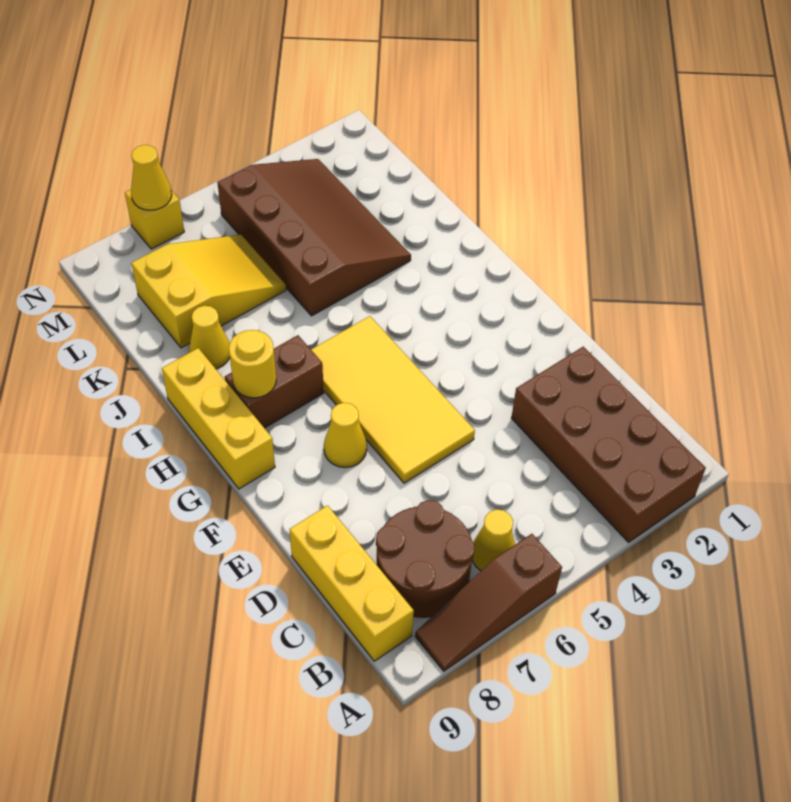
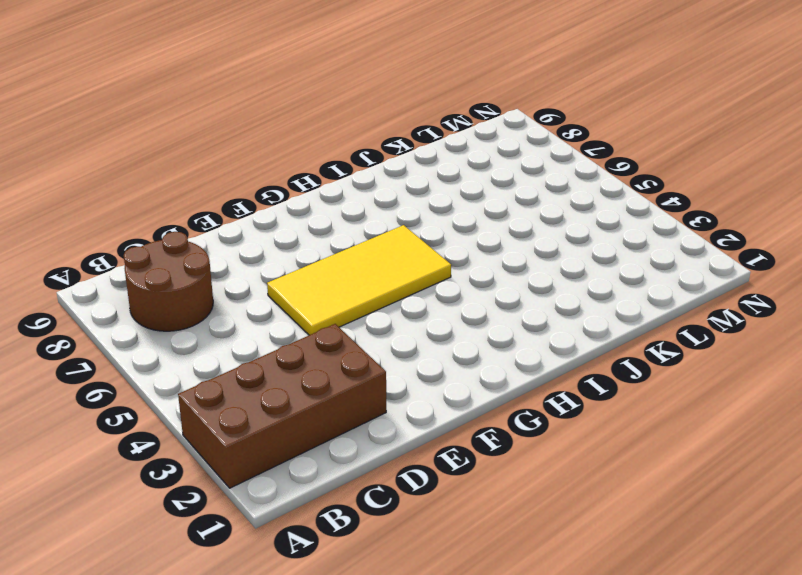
none -> brown slope A6:A8 level 1 top 6
none -> yellow cone B6 level 1
none -> yellow brick B9:D9 level 1

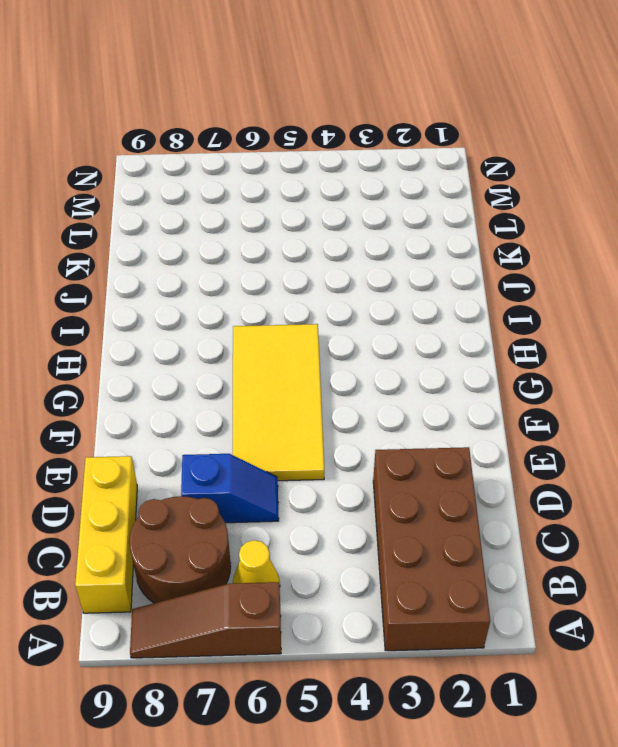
blue slope D6:D7 level 1 top 7 -> none
none -> yellow cone F7 level 1
none -> yellow brick G9:I9 level 1
none -> brown brick H7:H8 level 1

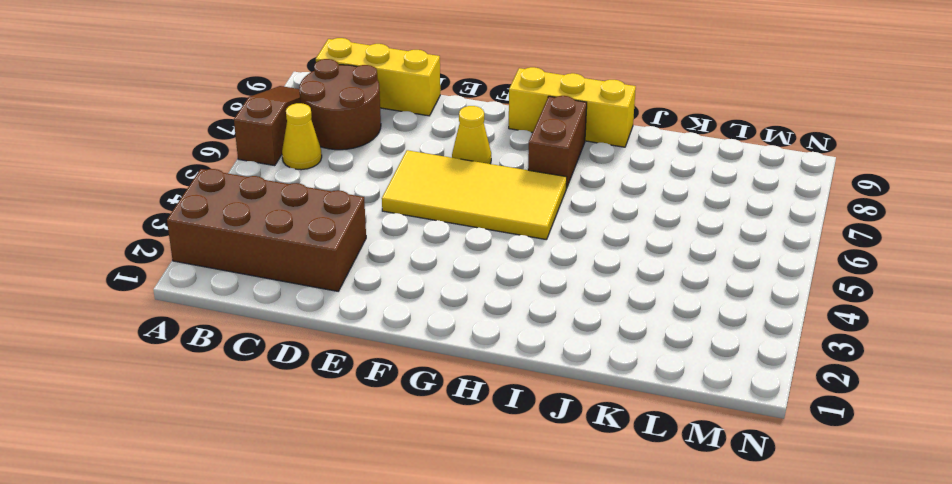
none -> brown slope J3:M5 level 1 top 5
none -> yellow cone J8 level 1
none -> yellow slope K6:L8 level 1 top 8

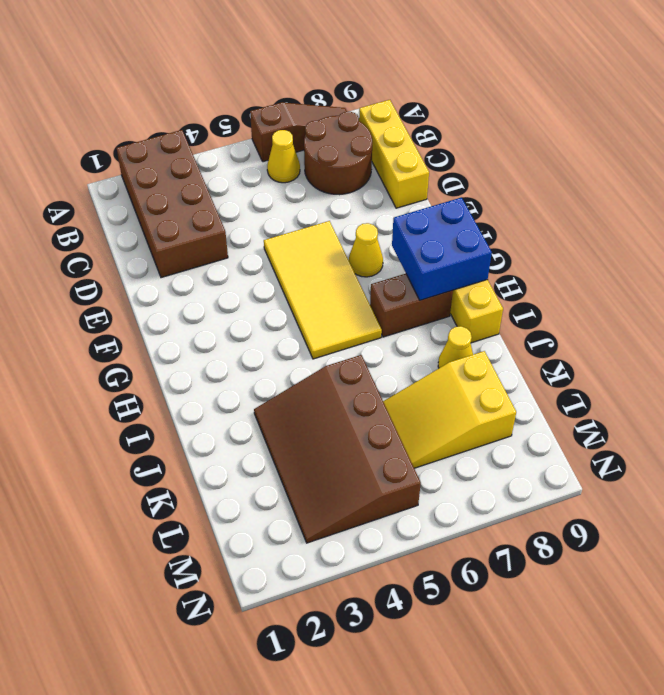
blue brick G8:H9 level 2 -> yellow round brick H8 level 2
none -> yellow brick N7 level 1
none -> yellow cone N7 level 2

